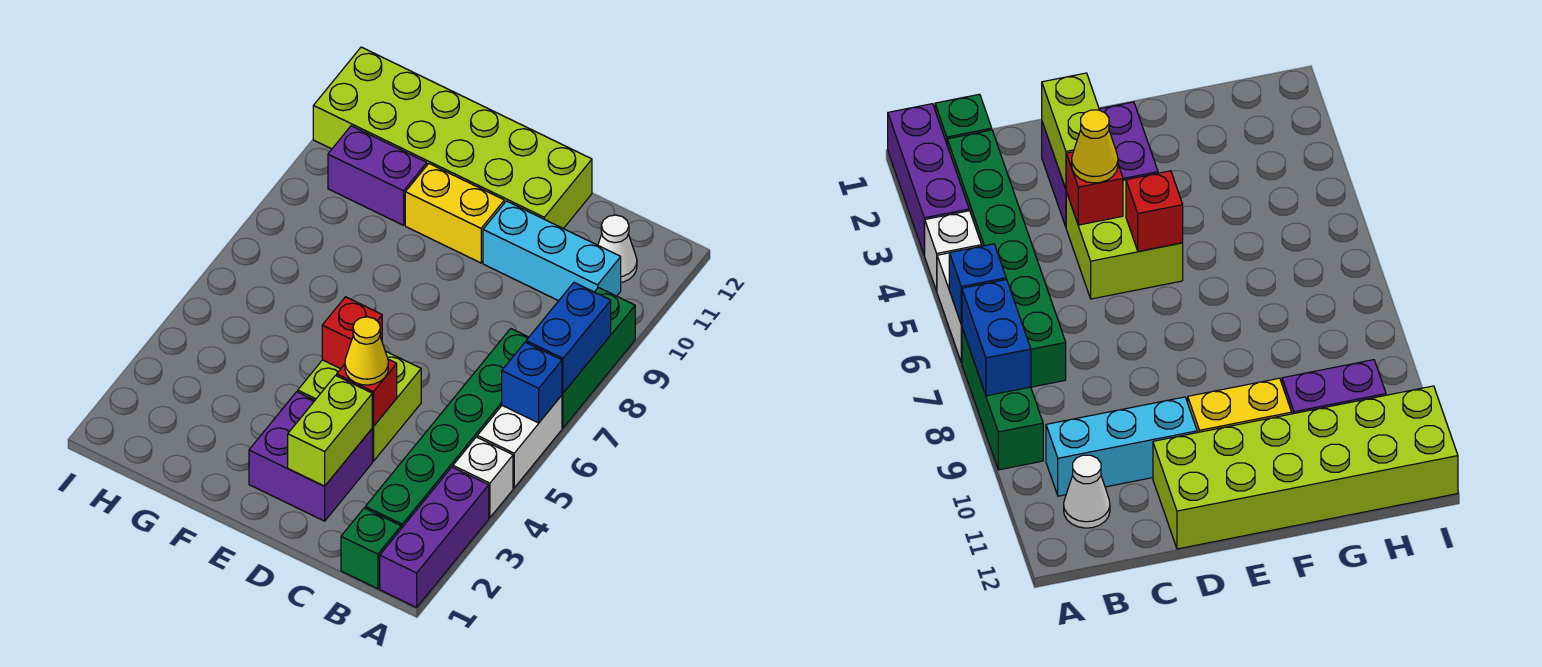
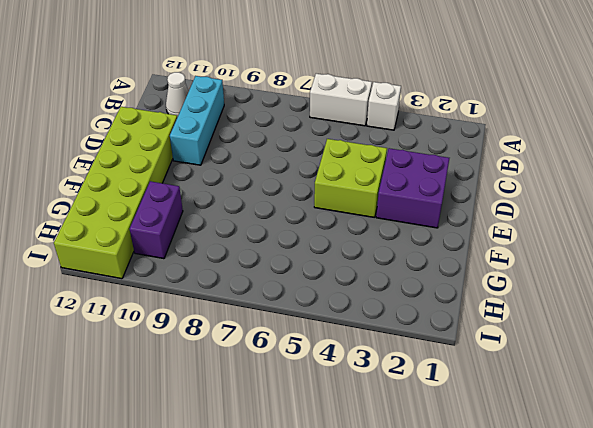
none -> purple brick A1:A3 level 1
none -> green brick A7:A9 level 1
none -> green brick B1 level 1

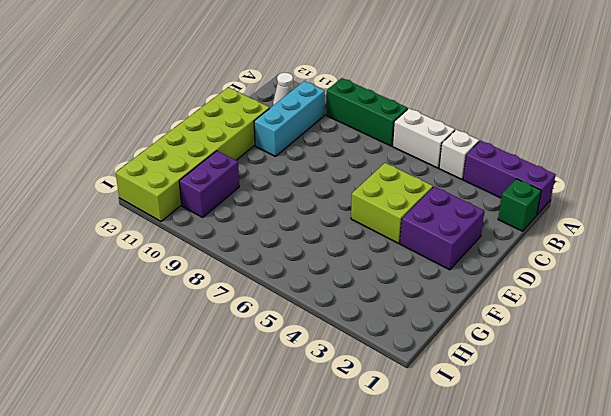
none -> green brick B2:B7 level 1
none -> yellow brick E10:F10 level 1
none -> blue brick A6 level 2

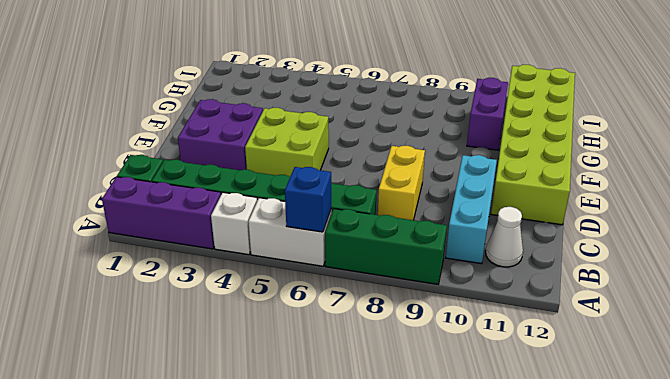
yellow brick C8:D8 level 1 -> yellow brick E10:F10 level 1
none -> blue brick A7:A8 level 2
none -> lime brick D2:D3 level 2
none -> red brick D4 level 2

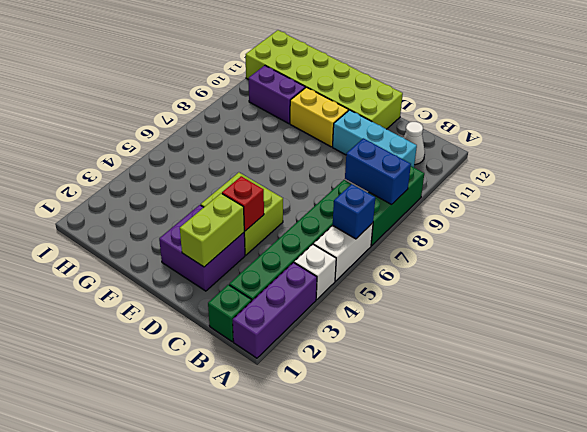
blue brick A8:B8 level 2 -> blue brick A7:A8 level 2
none -> red brick E5 level 2
none -> yellow cone D4 level 3

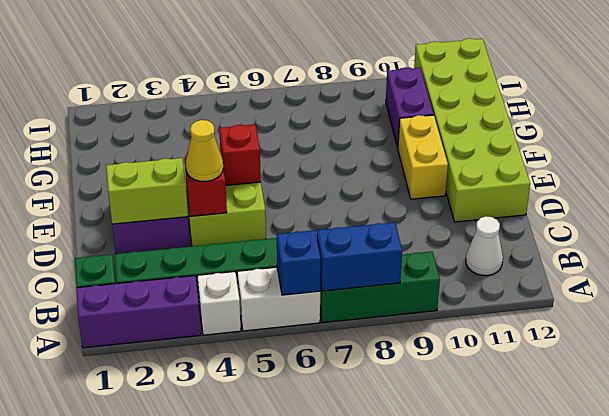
none -> cyan brick B10:D10 level 1

